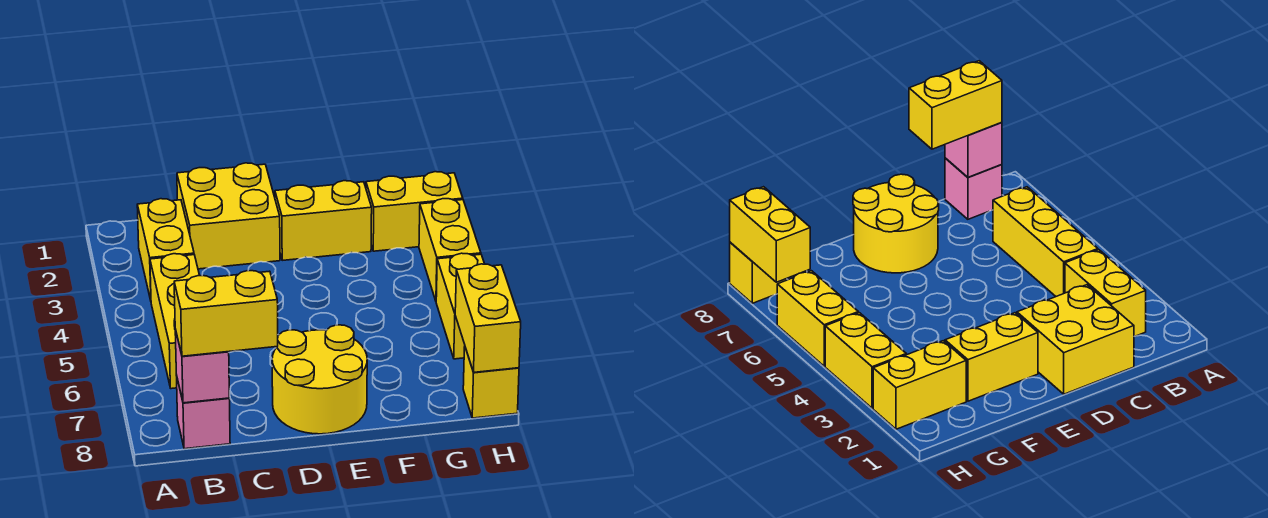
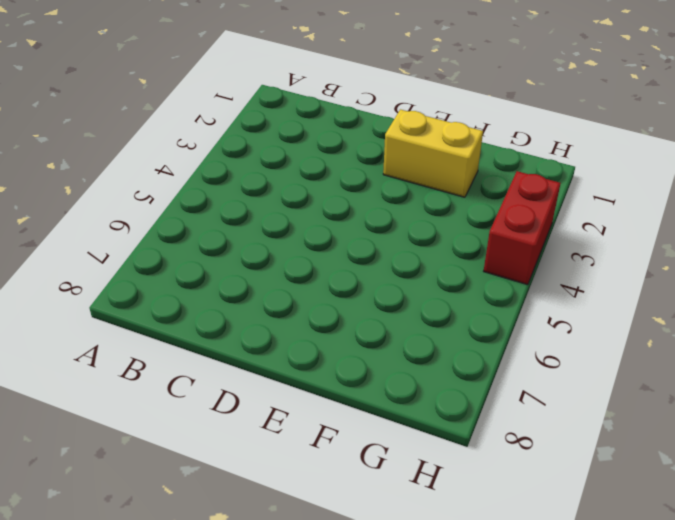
red brick H3:H4 level 1 -> yellow brick H3:H4 level 1
none -> yellow brick B2:B3 level 1
none -> yellow brick B4:B6 level 1
none -> pink brick B8 level 1

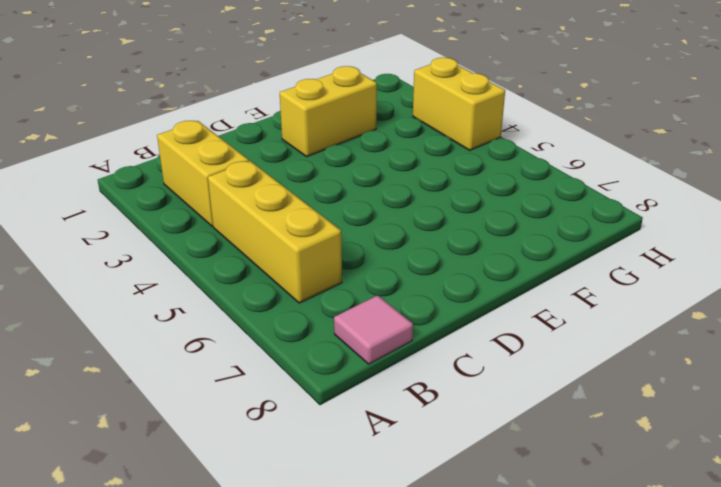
pink tile B8 level 1 -> pink brick B8 level 1
none -> yellow brick C1:D2 level 1
none -> yellow round brick D7:E8 level 1
none -> yellow brick G2:H2 level 1

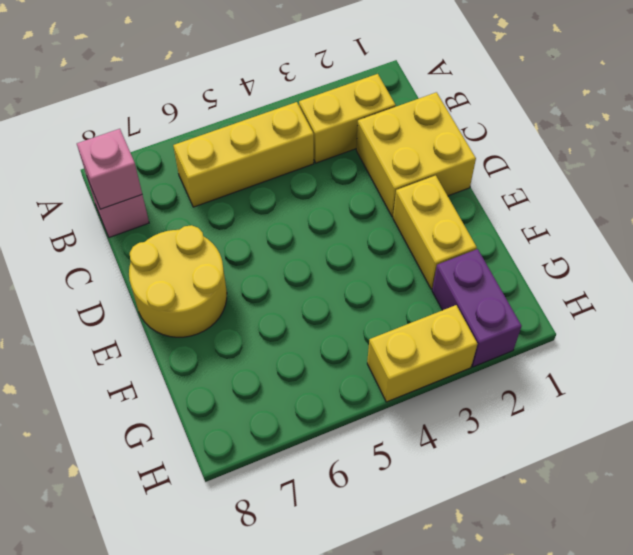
purple brick G2:H2 level 1 -> yellow brick G2:H2 level 1
none -> yellow brick H5:H6 level 1
none -> yellow brick H8 level 1
none -> yellow brick H7:H8 level 2

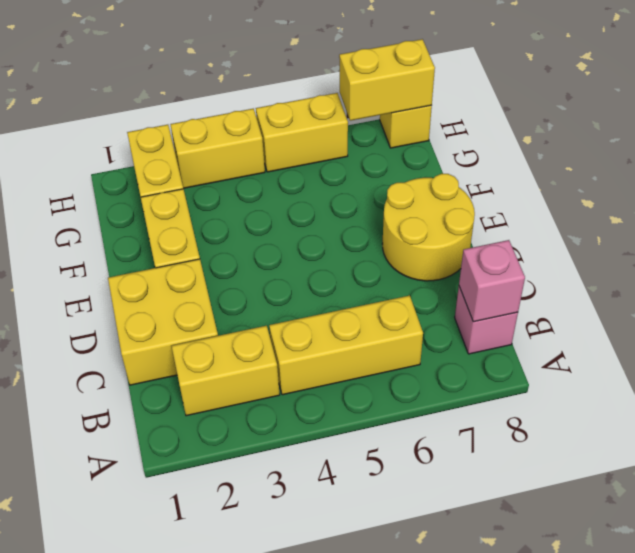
none -> yellow brick B8:C8 level 3

